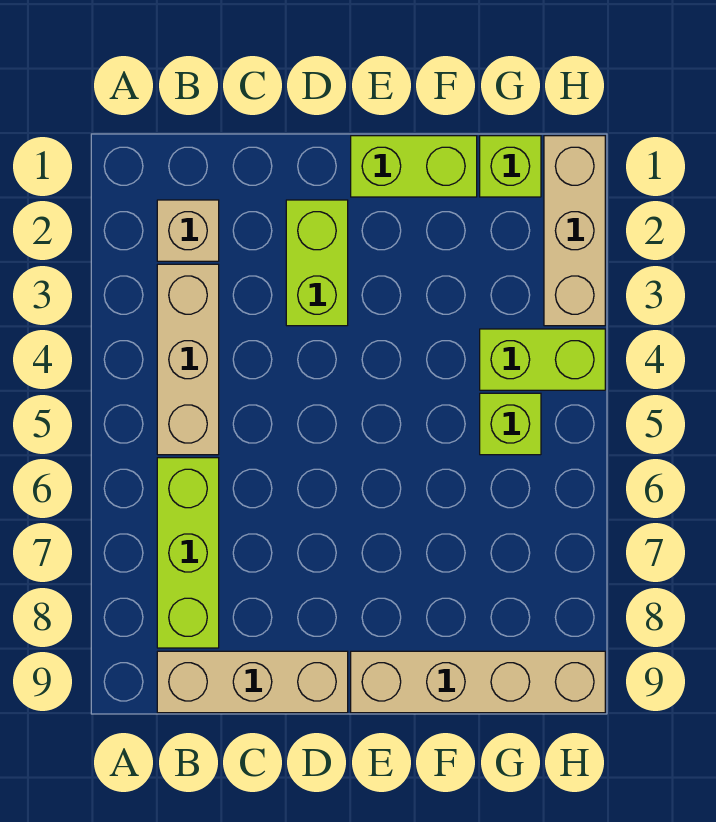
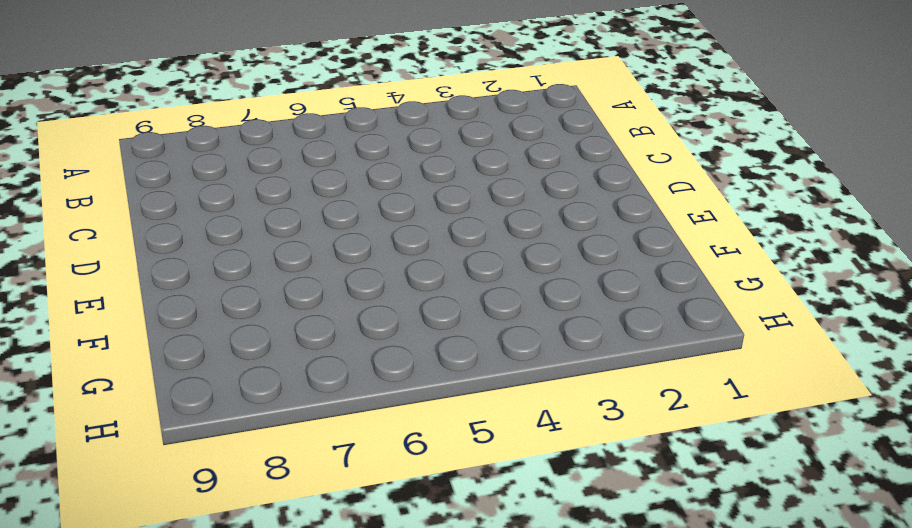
none -> tan brick B2 level 1
none -> tan brick B3:B5 level 1

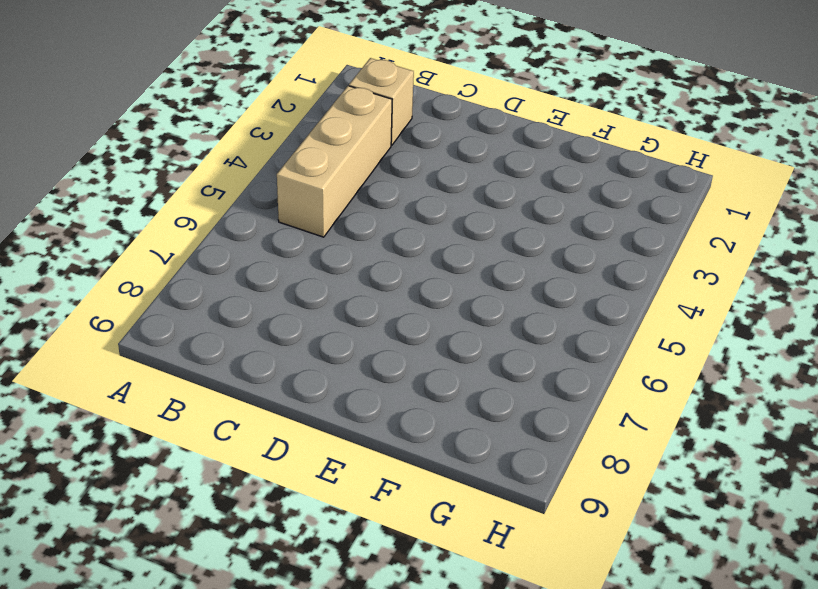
none -> lime brick B6:B8 level 1
none -> tan brick B9:D9 level 1

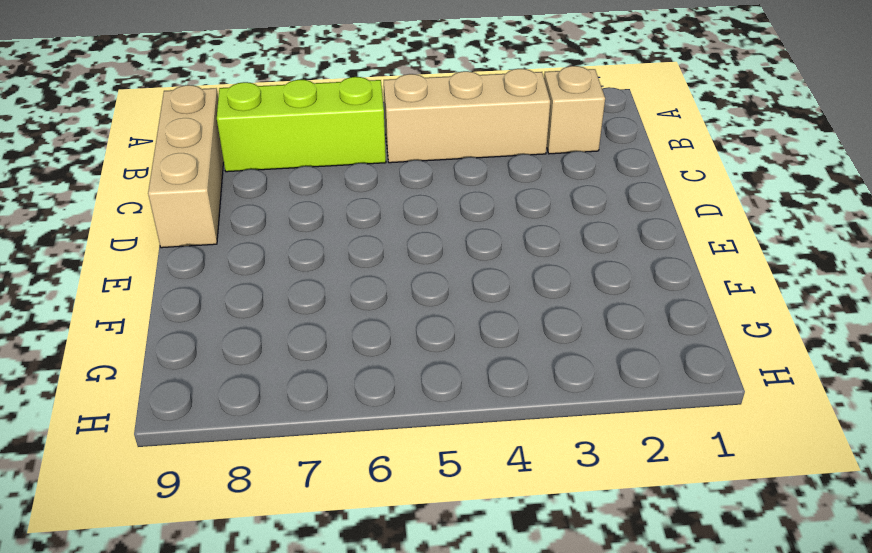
none -> lime brick D2:D3 level 1
none -> lime brick E1:F1 level 1

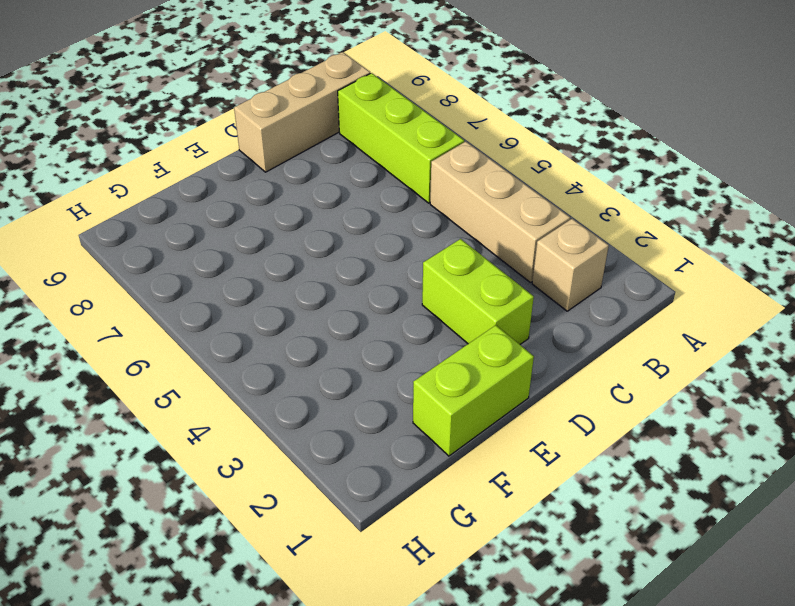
none -> tan brick E9:H9 level 1
none -> lime brick G1 level 1

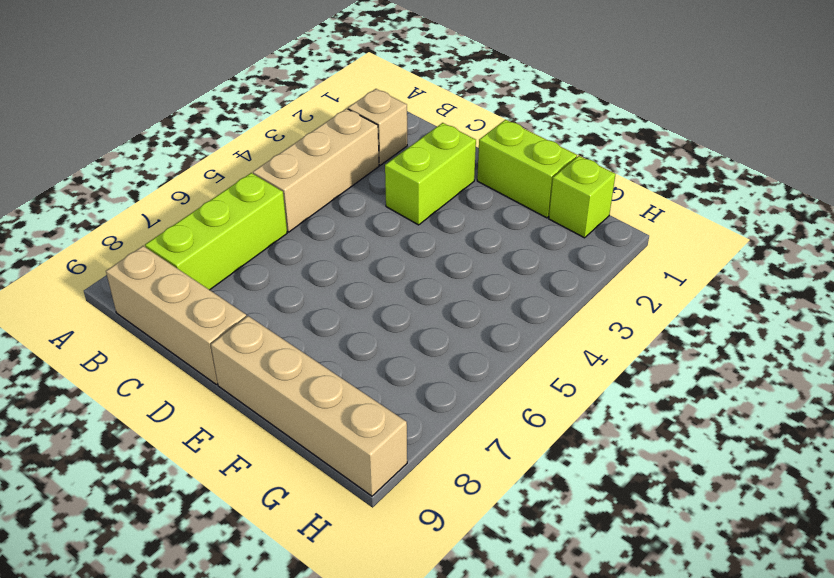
none -> lime brick G4:H4 level 1
none -> lime brick G5 level 1

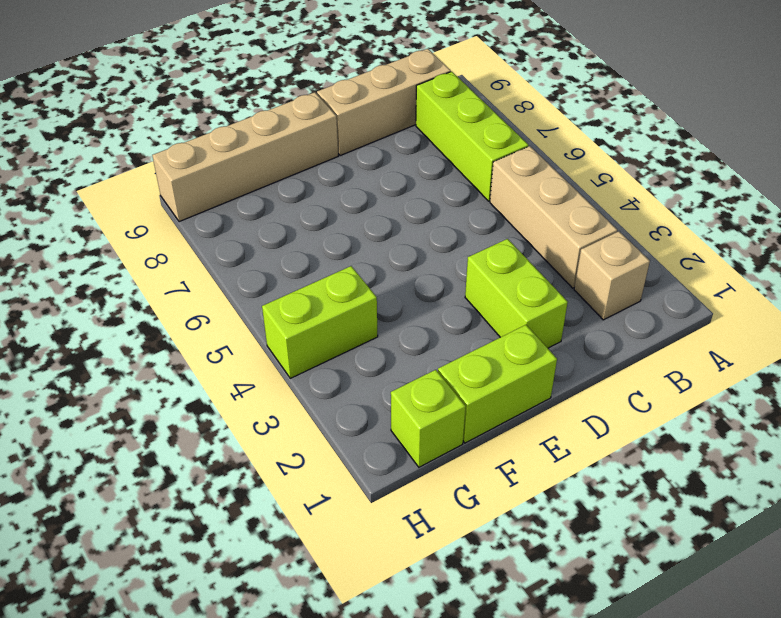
none -> lime brick G5 level 1
none -> tan brick H1:H3 level 1

